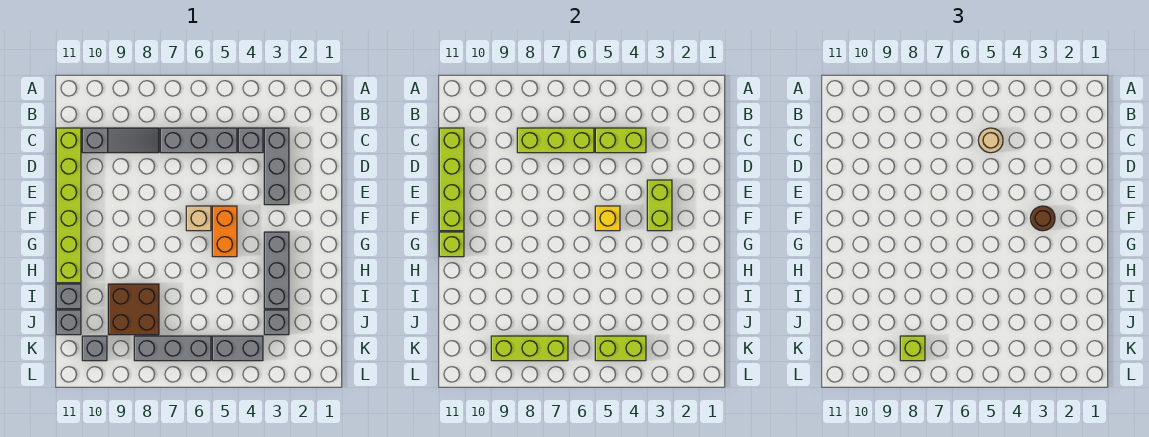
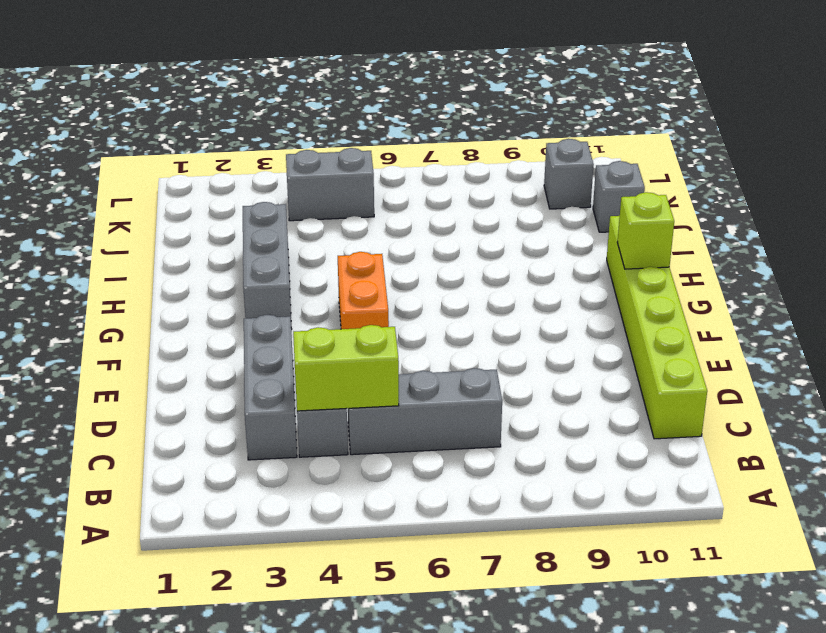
none -> grey slope C8:C10 level 1 top 10
none -> tan brick F6 level 1
none -> brown brick I8:J9 level 1

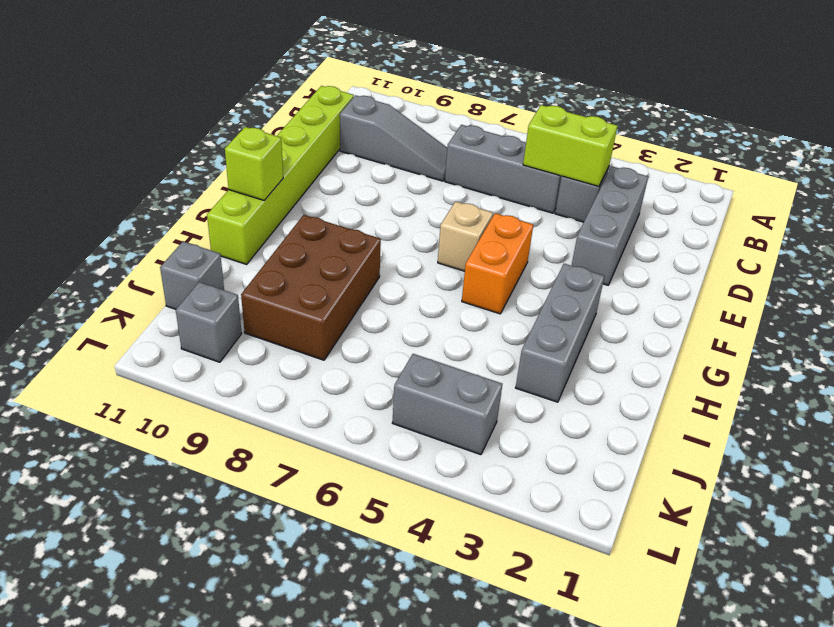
brown brick H8:J9 level 1 -> brown brick I8:J9 level 1
none -> grey brick I11 level 1
none -> grey brick J3 level 1
none -> grey brick K6:K8 level 1

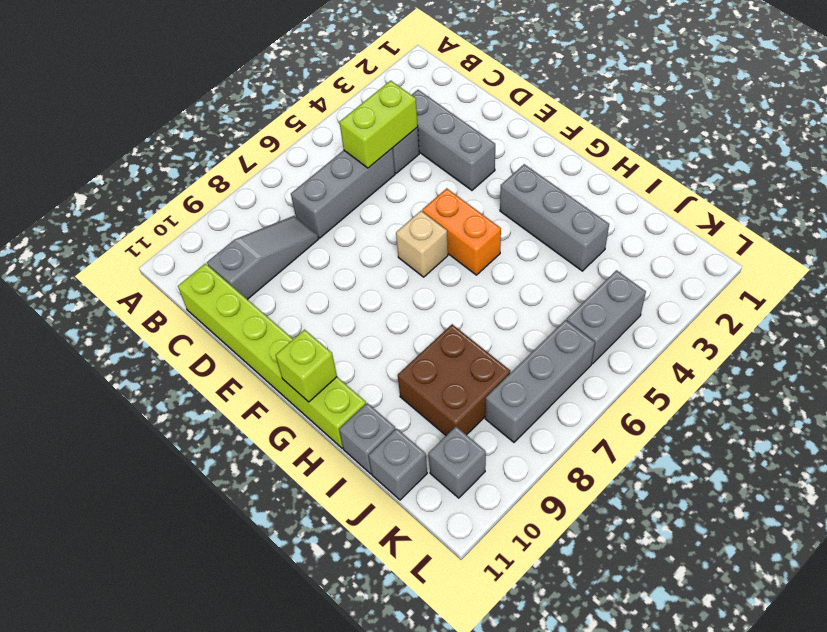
none -> grey brick J3 level 1
none -> lime brick C6:C8 level 2
none -> lime brick C11:F11 level 2

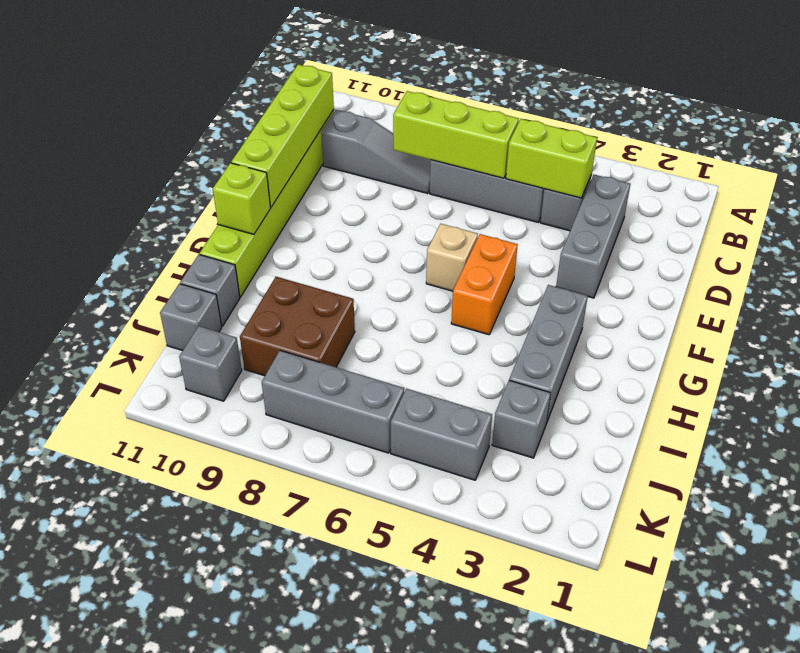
none -> lime brick E3:F3 level 2
none -> yellow brick F5 level 2
none -> lime brick K4:K5 level 2

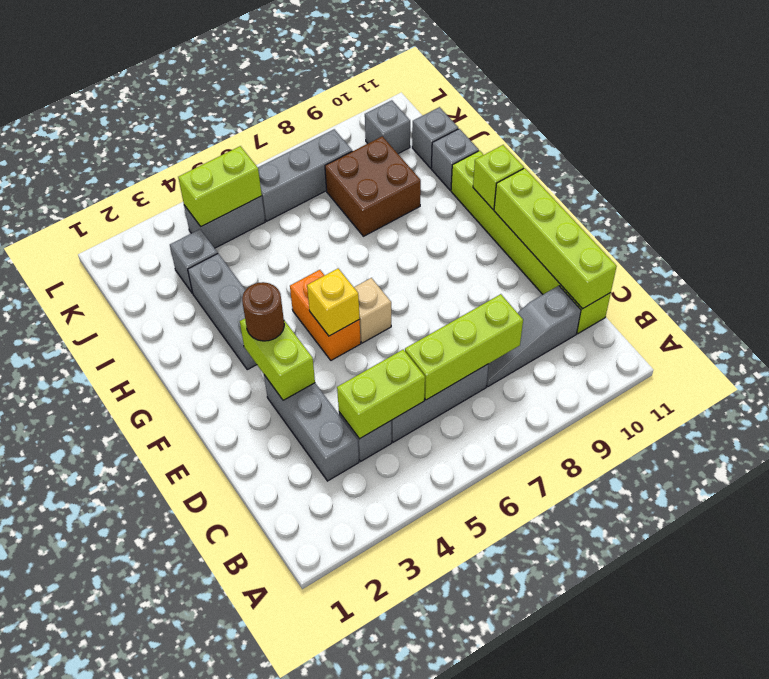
none -> lime brick K7:K9 level 2
none -> tan round brick C5 level 3
none -> lime brick K8 level 3

